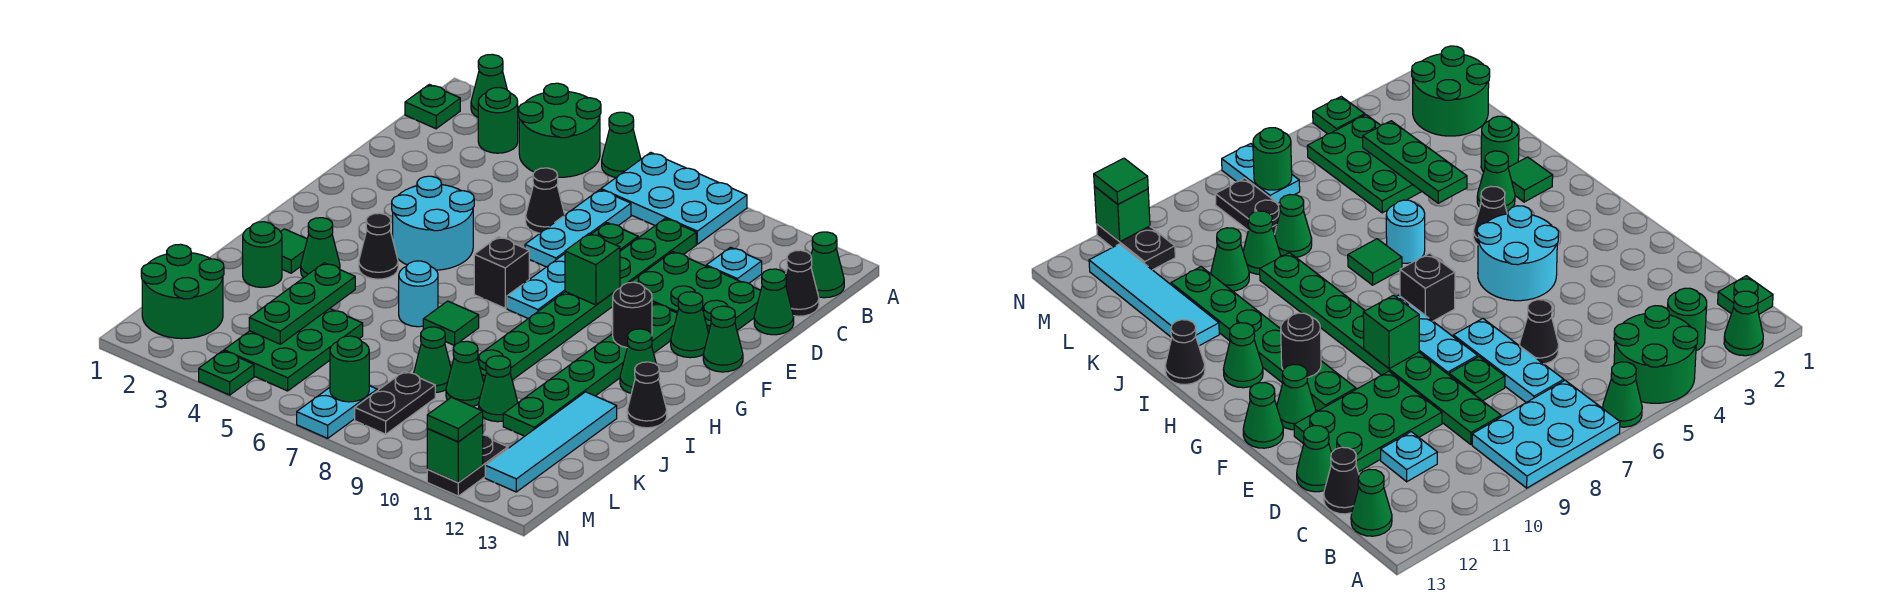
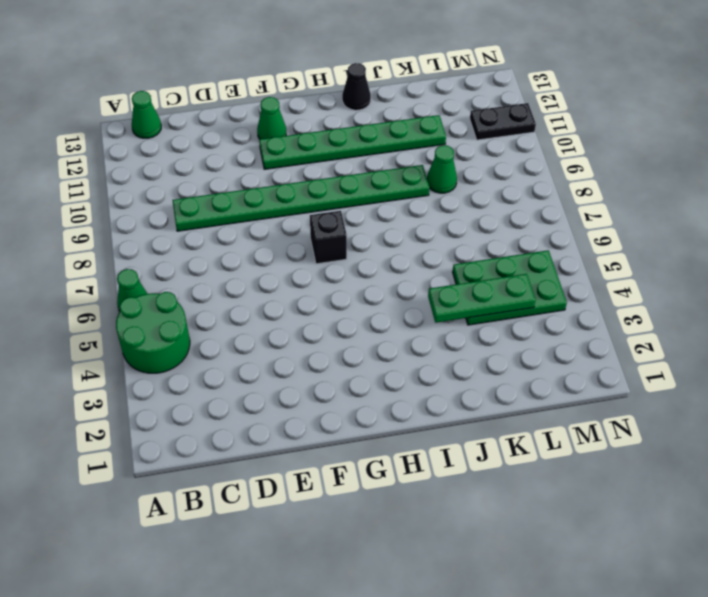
none -> green cone A2 level 1
none -> cyan plate A7:B9 level 1
none -> green plate B1 level 1
none -> green round brick B3 level 1

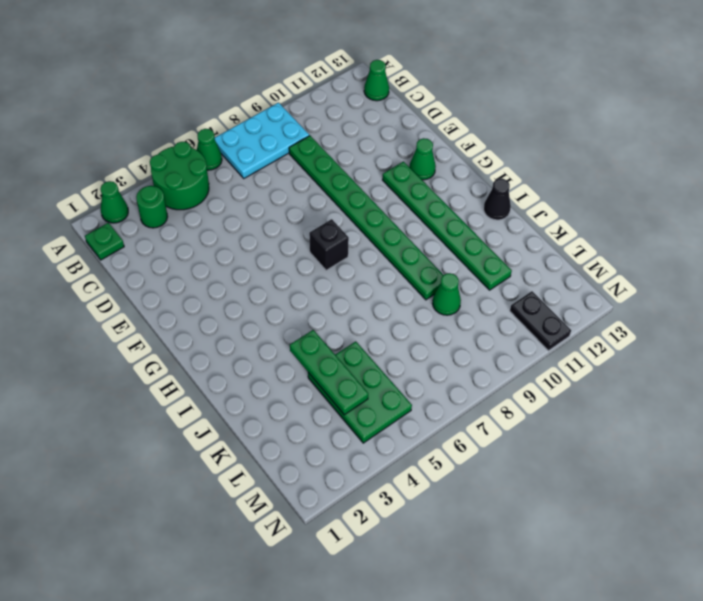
none -> cyan plate C7:E7 level 1
none -> cyan plate C11 level 1
none -> black cone C13 level 1
none -> black cone D6 level 1

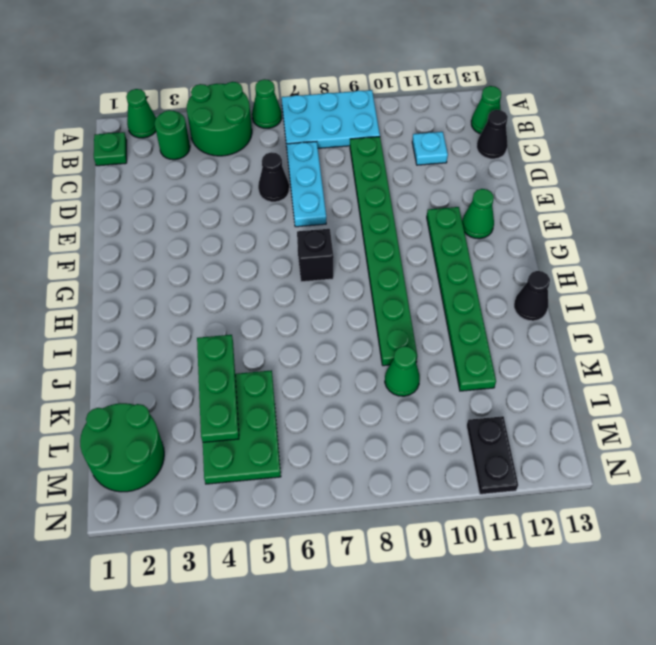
none -> green plate D8 level 1
none -> green plate D10:E12 level 1
none -> green cone D13 level 1
none -> cyan plate E8:G8 level 1

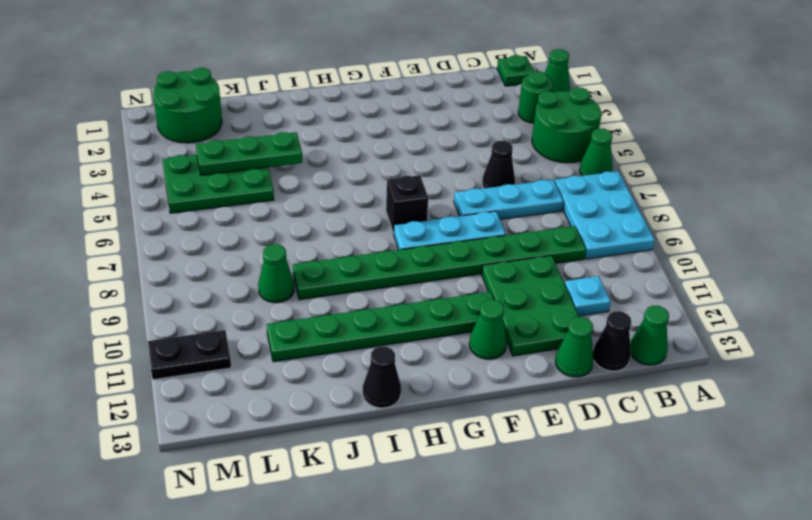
none -> green plate D8 level 1
none -> cyan round brick F4:G5 level 1
none -> green cone F13 level 1
none -> black cone H4 level 1

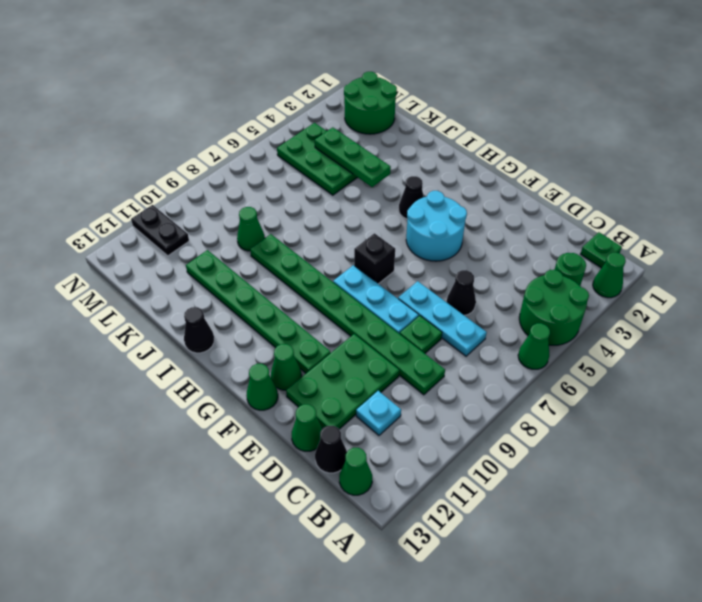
none -> cyan plate A7:B9 level 1
none -> green cone H12 level 1
none -> green tile I2 level 1
none -> green cone I3 level 1

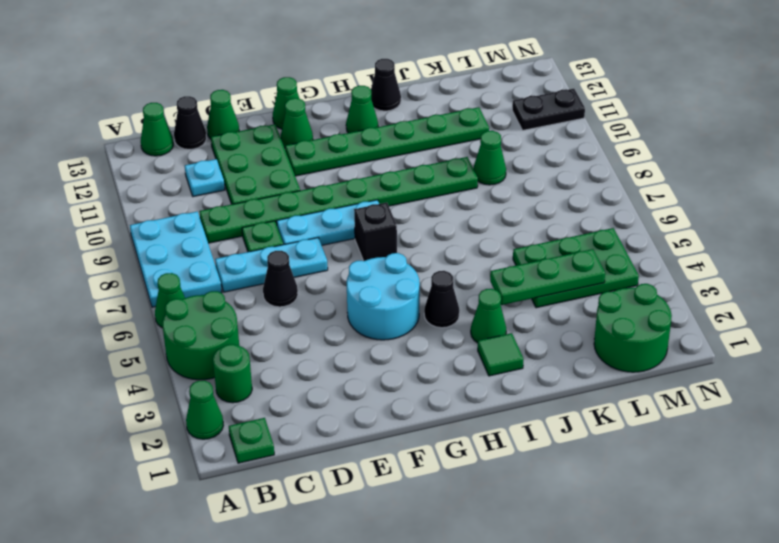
none -> cyan round brick I6 level 1
none -> green tile I7 level 1
none -> green round brick J2 level 1
none -> cyan tile J12:M12 level 1

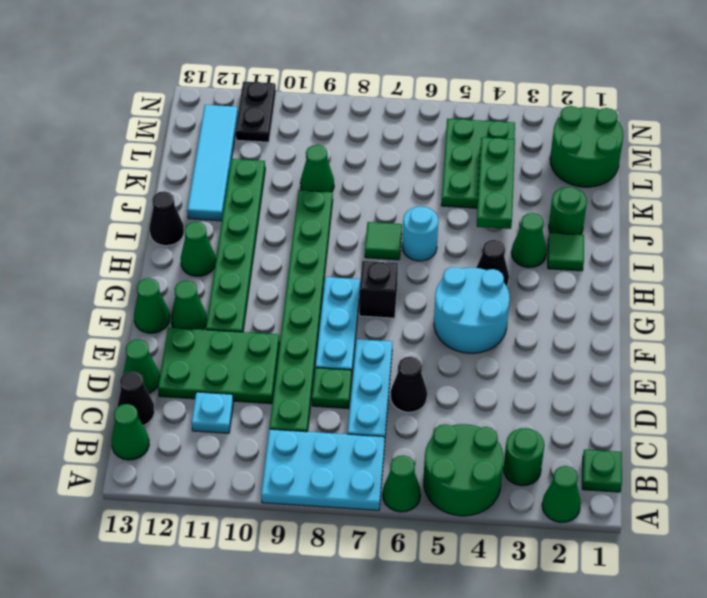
none -> green cone K8 level 1
none -> green cone K10 level 1
none -> black plate L8:M8 level 1
none -> cyan plate M7:N7 level 1

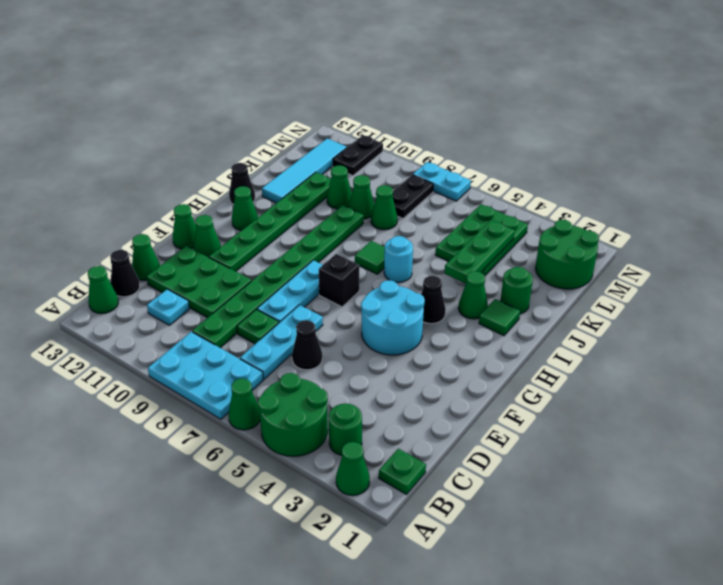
cyan plate N7:N8 level 1 -> cyan plate M7:N7 level 1
none -> green plate N4 level 1
none -> green brick F9 level 2
none -> black round brick G11 level 2
none -> green round brick M7 level 2

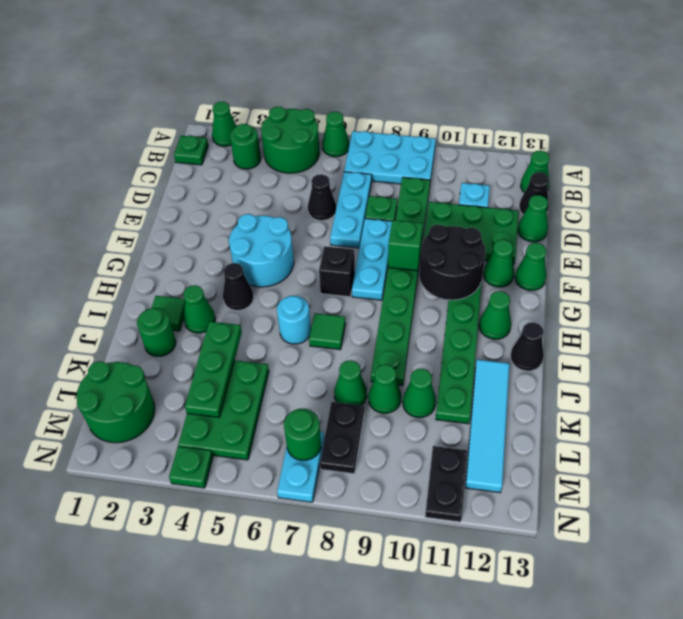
black round brick F10:G11 level 2 -> black round brick G11 level 2
none -> green brick N11 level 2
none -> green tile N11 level 3

